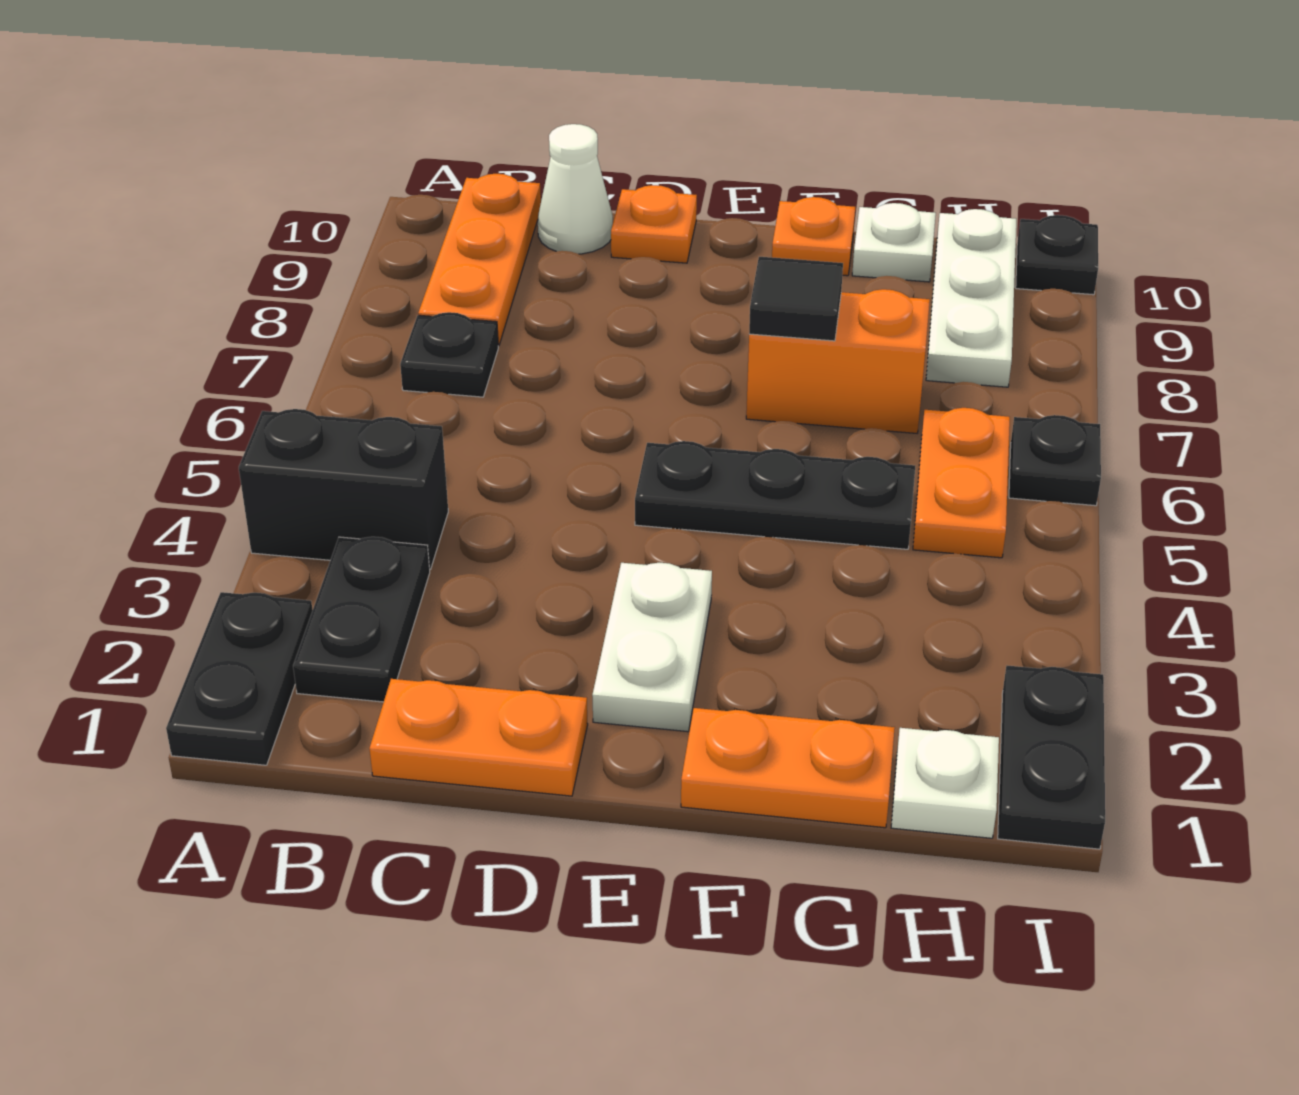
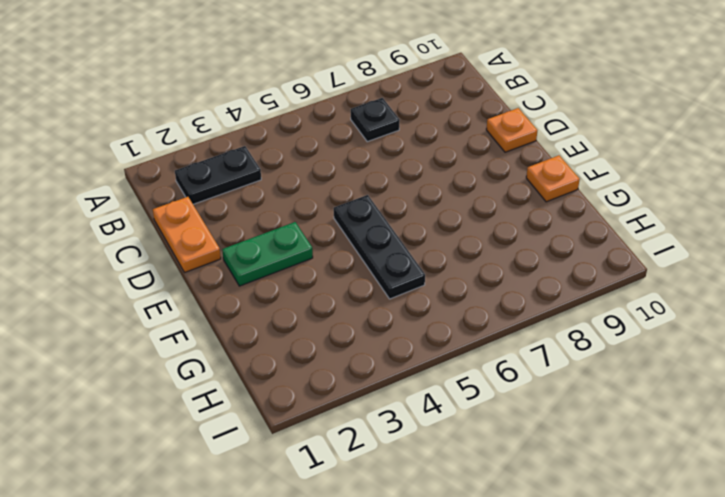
green plate E2:E3 level 1 -> white plate E2:E3 level 1
none -> black plate A1:A2 level 1
none -> black brick A4:B4 level 1
none -> orange plate B8:B10 level 1

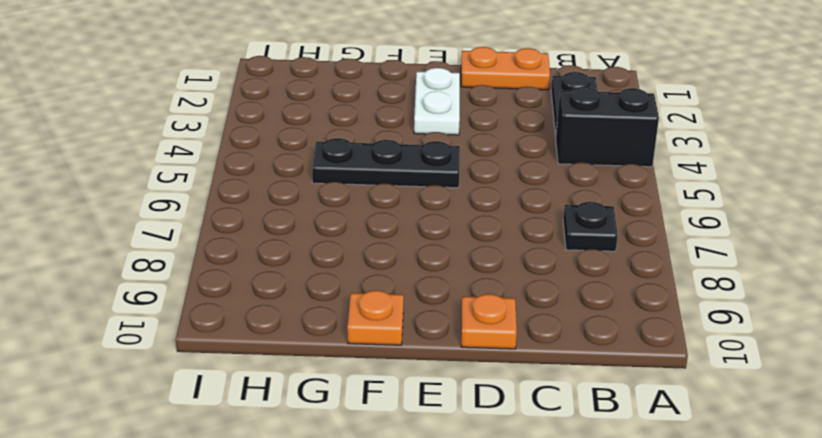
none -> black plate A1:A2 level 1
none -> orange plate B8:B10 level 1
none -> white cone C10 level 1

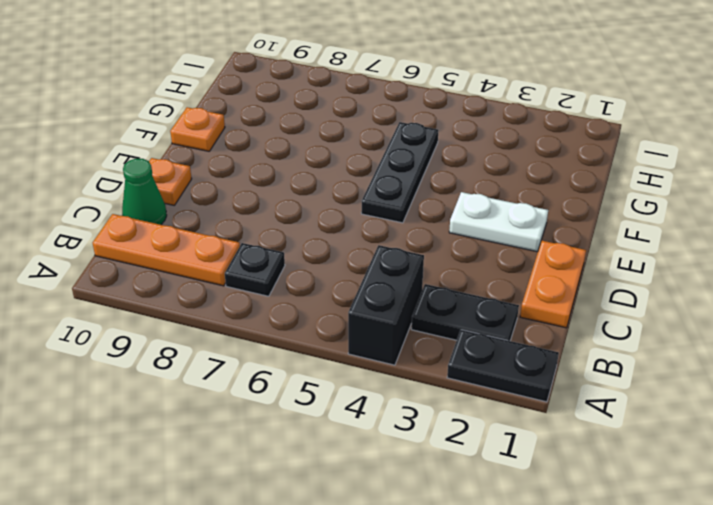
green cone C10 level 1 -> white cone C10 level 1
none -> orange plate F1:G1 level 1
none -> orange brick F7:G7 level 1
none -> white plate G10 level 1

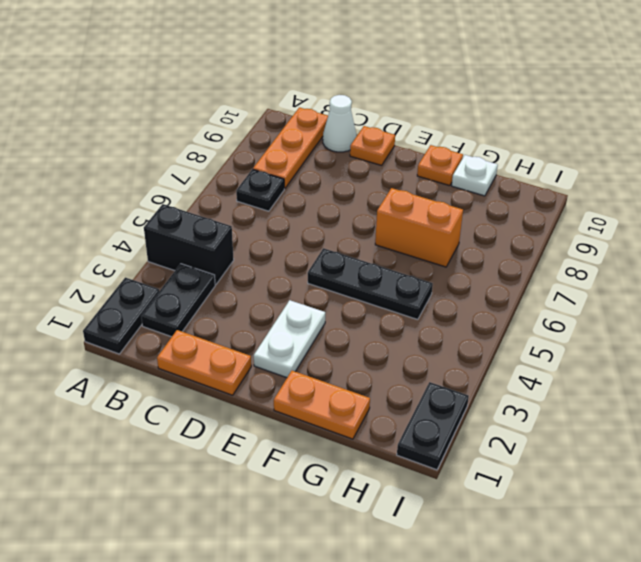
none -> white plate H1 level 1
none -> orange plate H5:H6 level 1
none -> white plate H8:H10 level 1

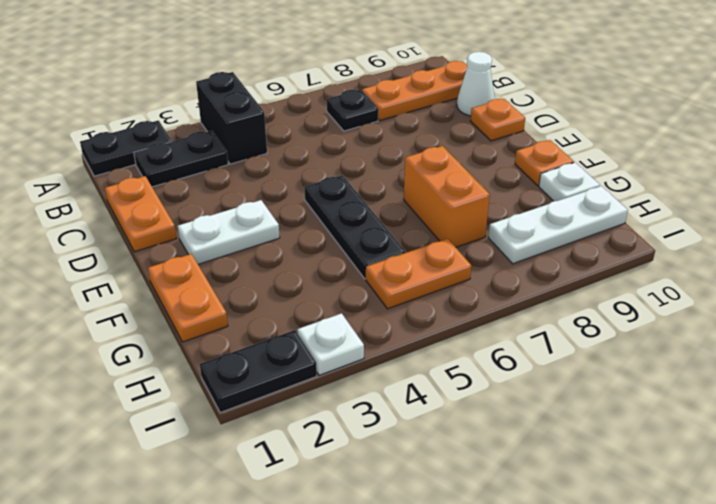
white plate I3 level 1 -> white plate H1 level 1
none -> black plate I6 level 1
none -> black plate I10 level 1
none -> black tile F7 level 2

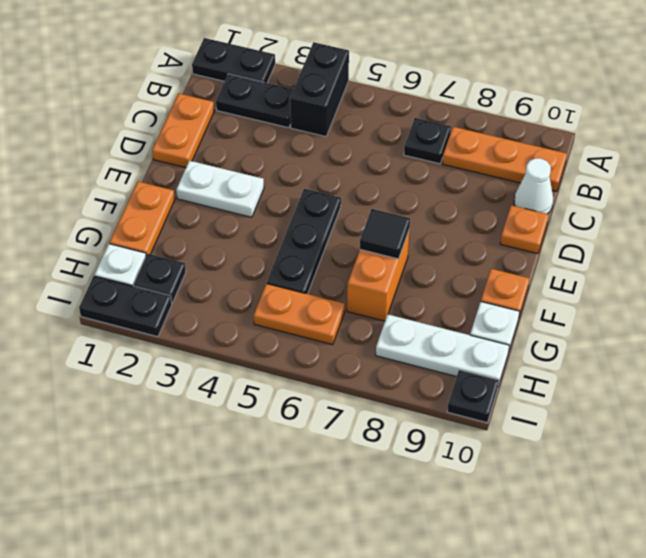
black plate H2 level 1 -> black plate I6 level 1

